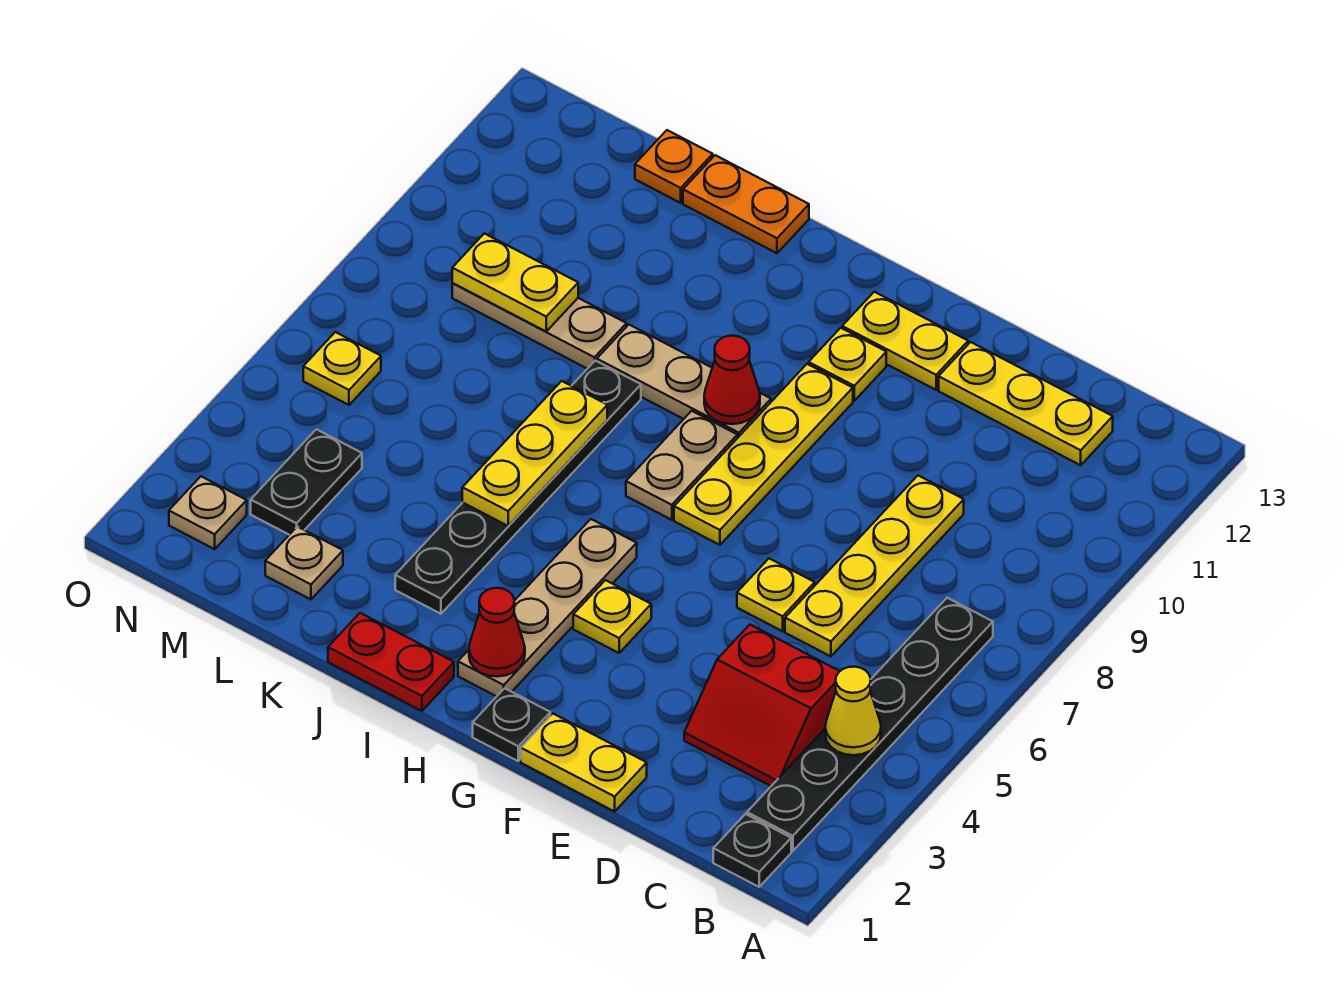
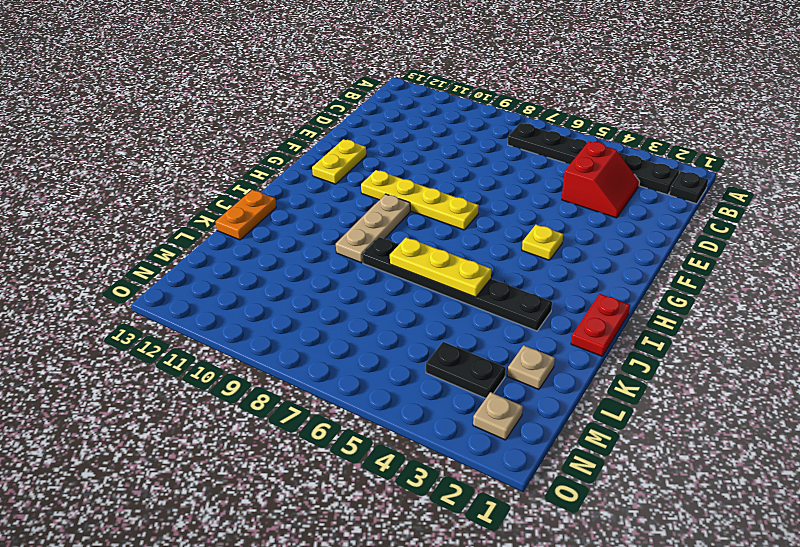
none -> yellow plate C12:E12 level 1
none -> yellow plate D6:D9 level 1
none -> yellow plate E1:F1 level 1

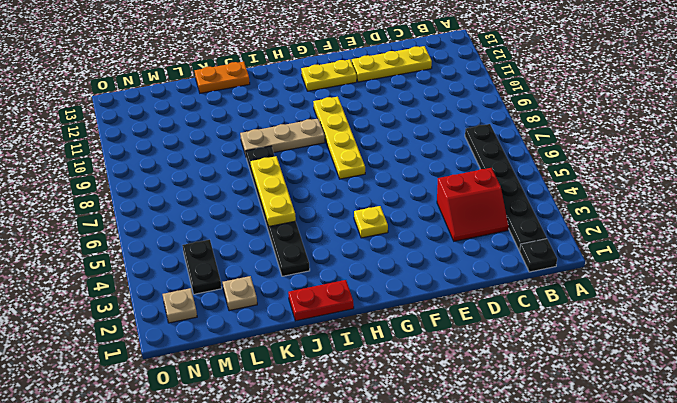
none -> yellow plate D6:D9 level 1
none -> yellow plate E1:F1 level 1
none -> yellow plate E6 level 1

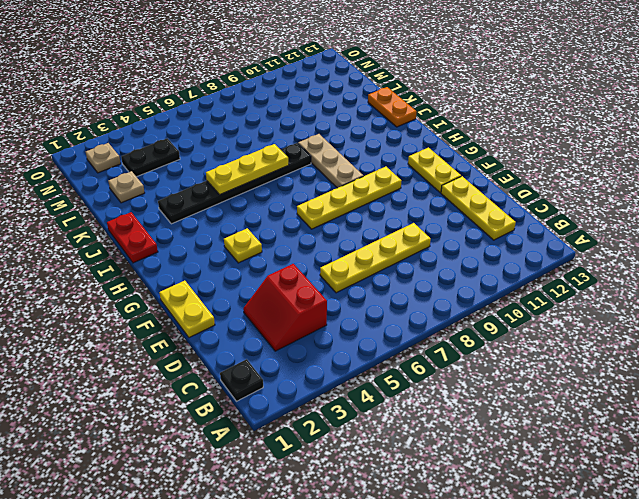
none -> black plate B2:B7 level 1
none -> yellow plate E6 level 1
none -> black plate G1 level 1

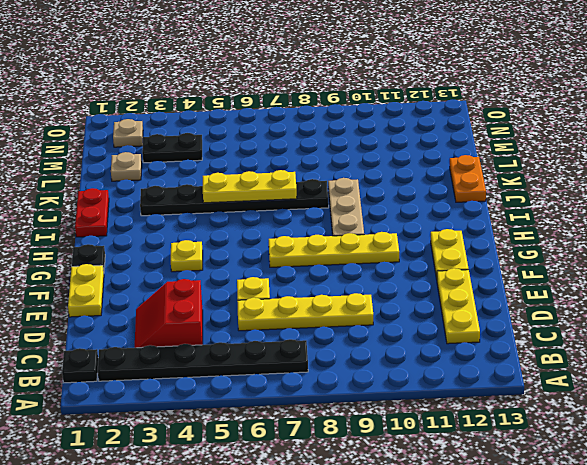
none -> yellow plate G11 level 1
none -> tan plate H2:H5 level 1
none -> tan plate H7:H8 level 1

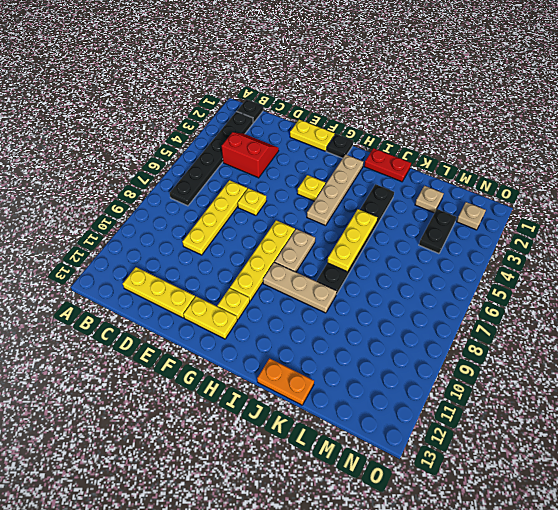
none -> tan plate K9:M9 level 1
none -> orange plate L13 level 1
none -> yellow plate N6 level 1

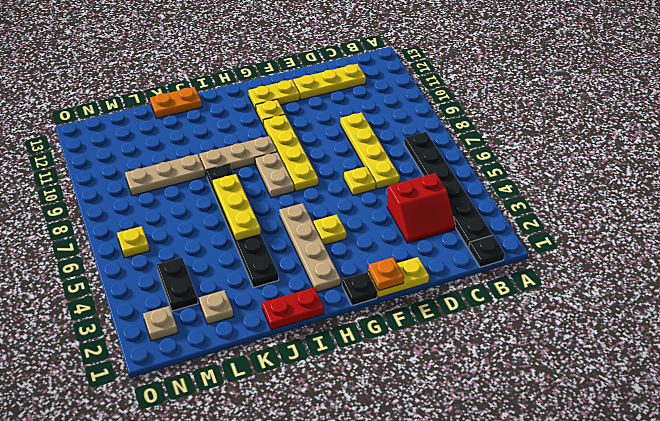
orange plate F1 level 2 -> orange plate L13 level 1
none -> yellow cone B4 level 2
none -> red cone H2 level 2
none -> red cone H9 level 2

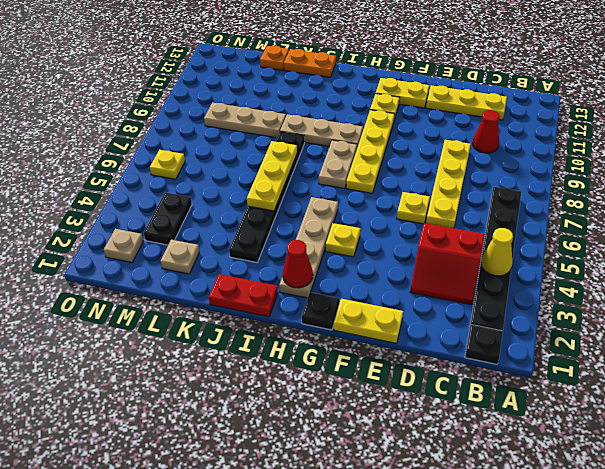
red cone C10 level 1 -> red cone H9 level 2
none -> yellow plate L9:M9 level 2

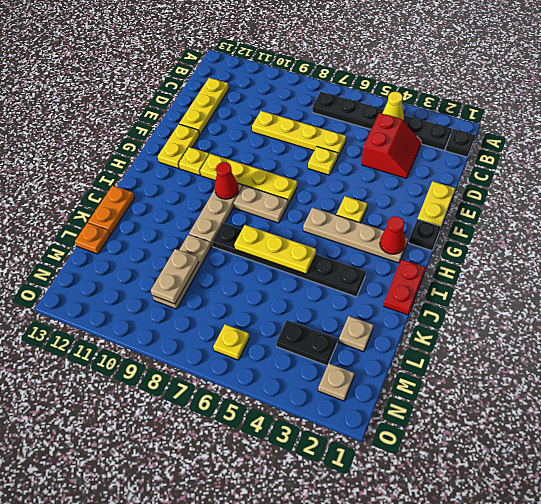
tan plate L9:M9 level 2 -> yellow plate L9:M9 level 2

